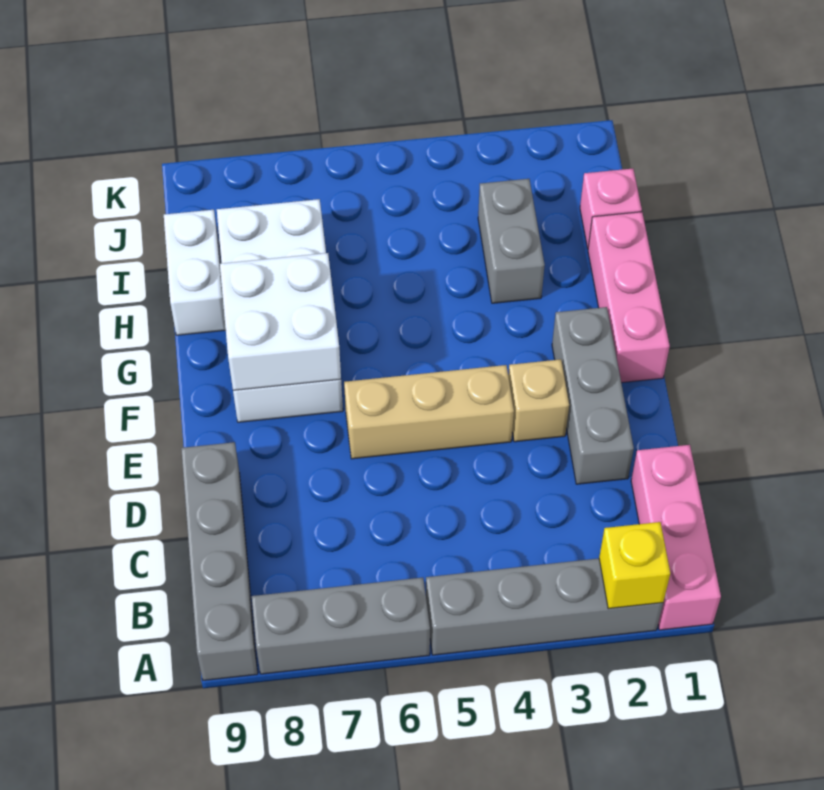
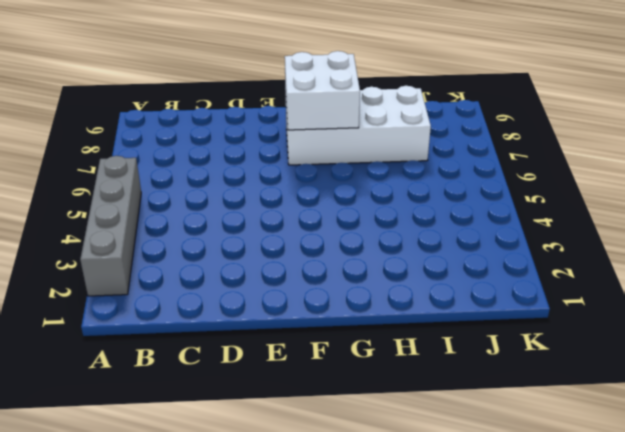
none -> pink brick A1:C1 level 1
none -> grey brick A6:A8 level 1
none -> grey brick A9:D9 level 1

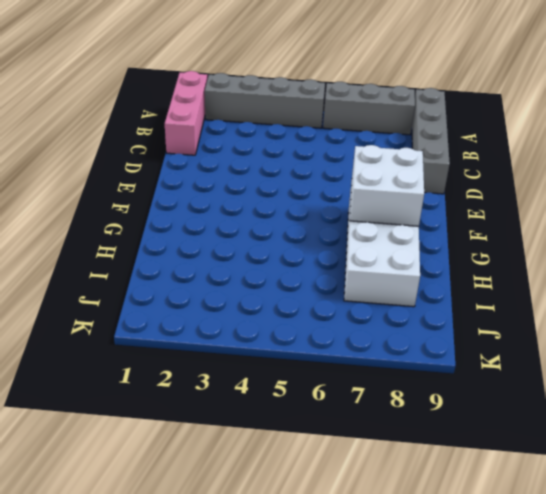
none -> grey brick D2:F2 level 1
none -> tan brick E3 level 1
none -> tan brick E4:E6 level 1

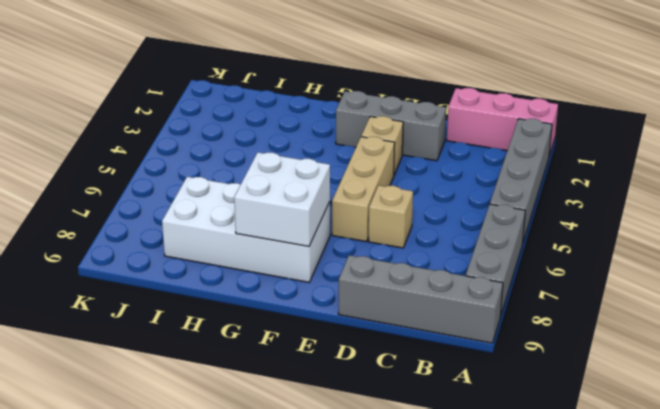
tan brick D6 level 1 -> none
none -> pink brick F1:H1 level 1
none -> grey brick H3:I3 level 1
none -> white brick H9:I9 level 1

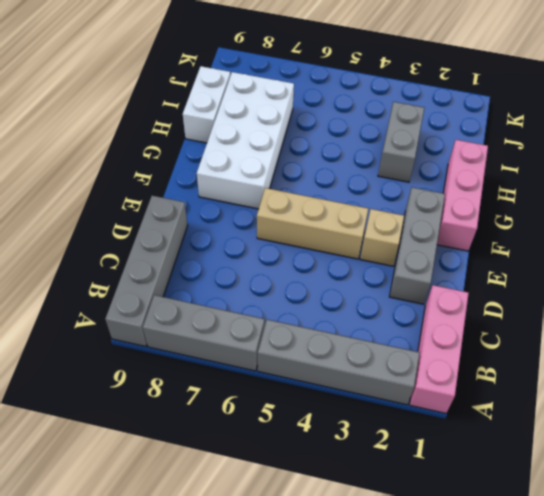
none -> pink brick I1 level 1
none -> yellow brick A2 level 2
none -> white brick F7:G8 level 2

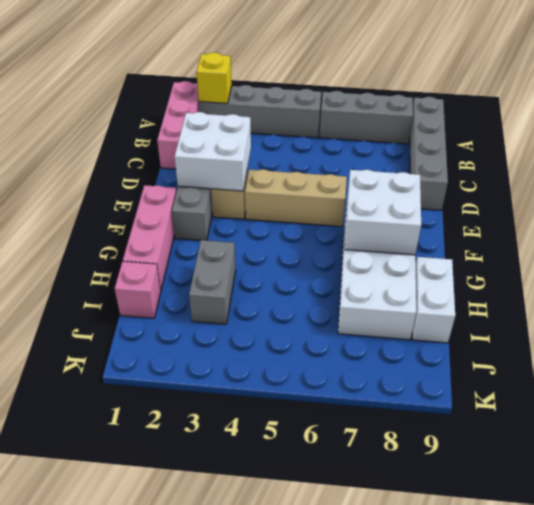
white brick D2:E3 level 2 -> none

